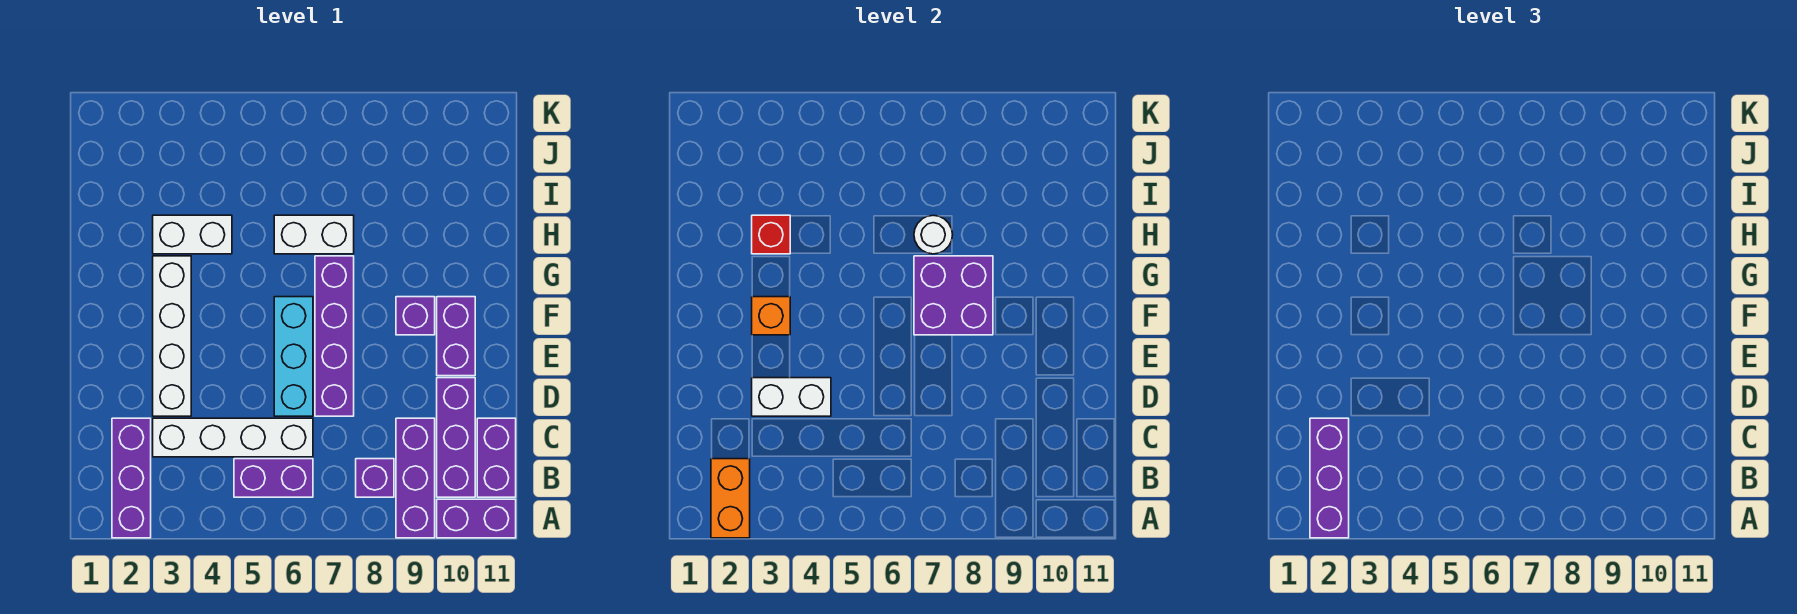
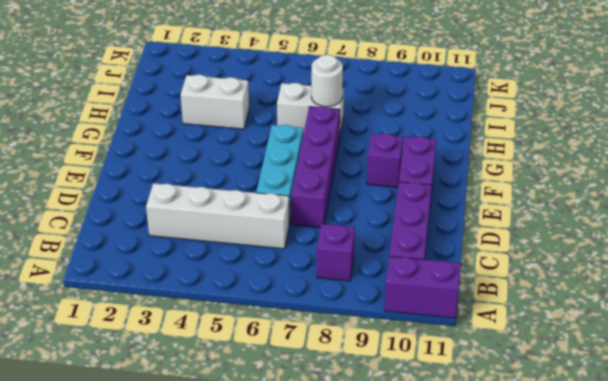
none -> purple brick A2:C2 level 1
none -> purple brick A9:C9 level 1
none -> purple brick B5:B6 level 1

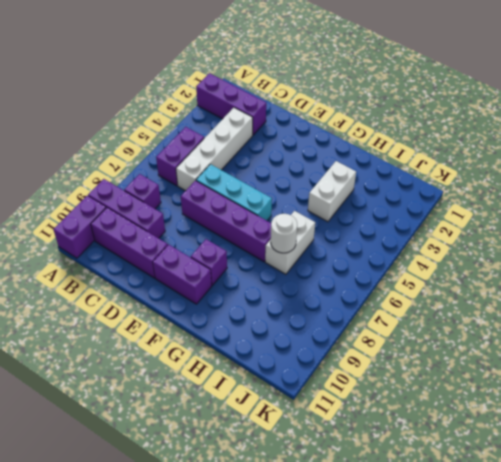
none -> purple brick B11:C11 level 1
none -> white brick D3:G3 level 1
none -> orange brick A2:B2 level 2

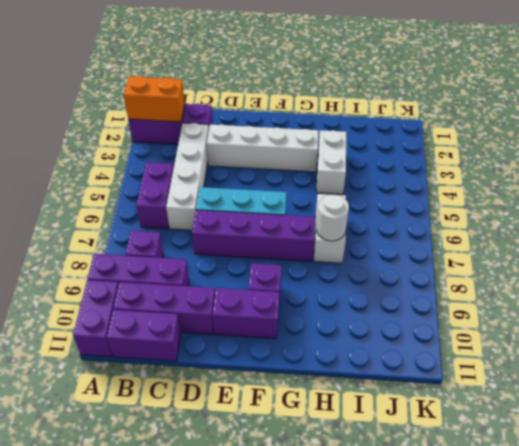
none -> white brick D3:D4 level 2
none -> orange brick F3 level 2
none -> purple brick F7:G8 level 2

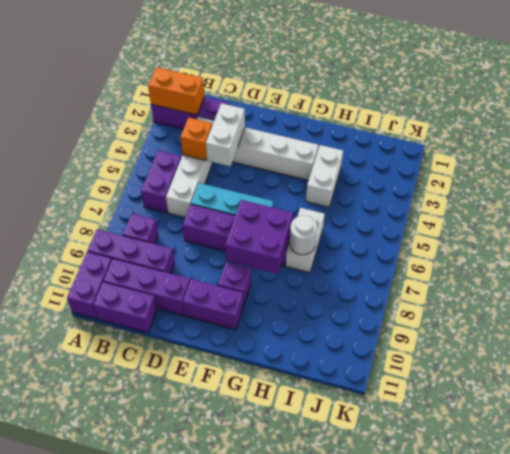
orange brick C4 level 2 -> orange brick F3 level 2
none -> red brick H3 level 2
none -> purple brick A2:C2 level 3

